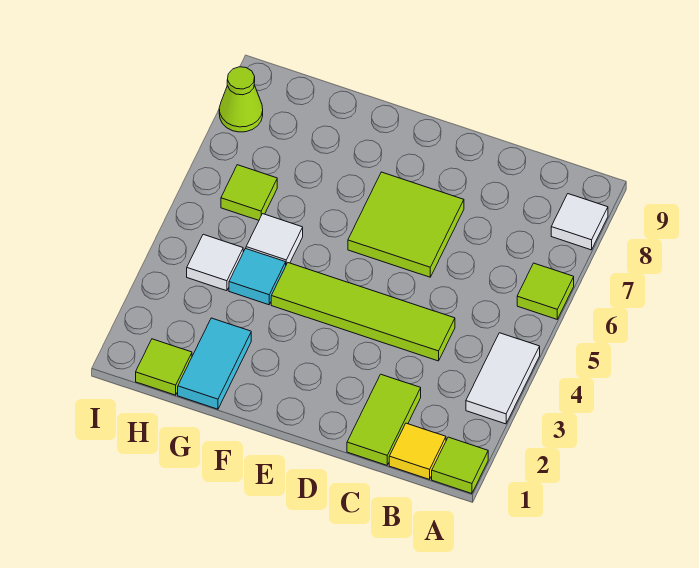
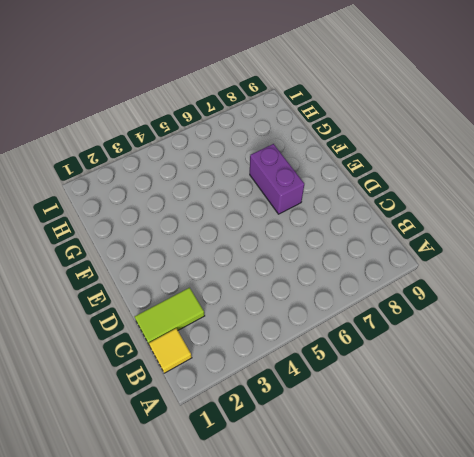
purple brick E7:F7 level 1 -> lime tile D6:E7 level 1
none -> lime tile A1 level 1
none -> white tile A3:A4 level 1
none -> lime tile A6 level 1

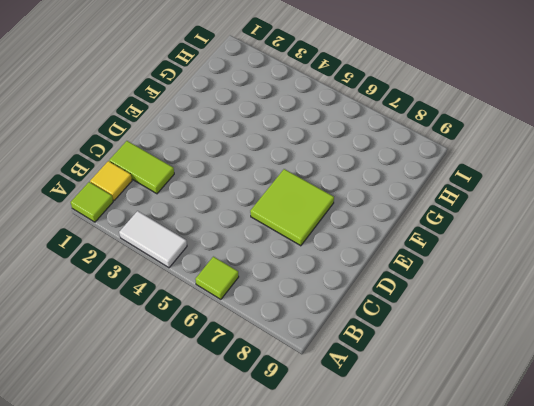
none -> white tile A8 level 1
none -> lime tile C4:F4 level 1
none -> cyan tile G1:G2 level 1

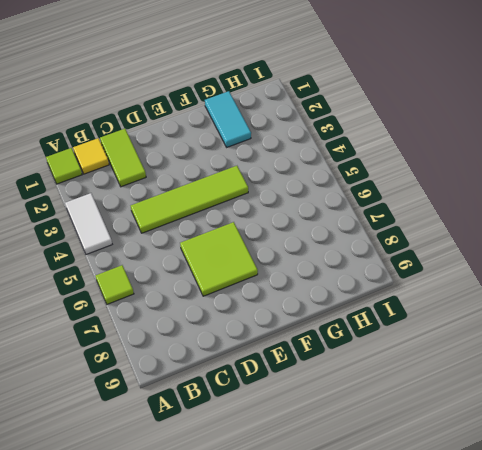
none -> white tile A8 level 1
none -> cyan tile G4 level 1
none -> white tile G5 level 1

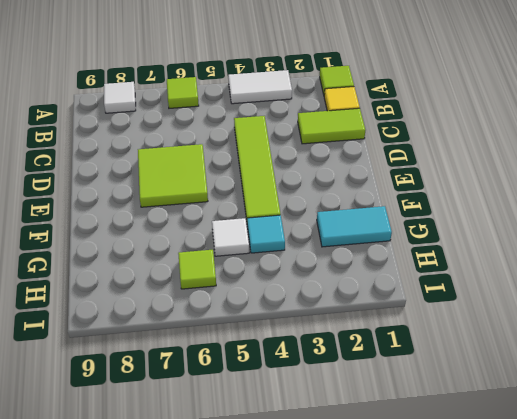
none -> lime tile H1 level 1
none -> white tile H4 level 1
none -> lime cone I8 level 1

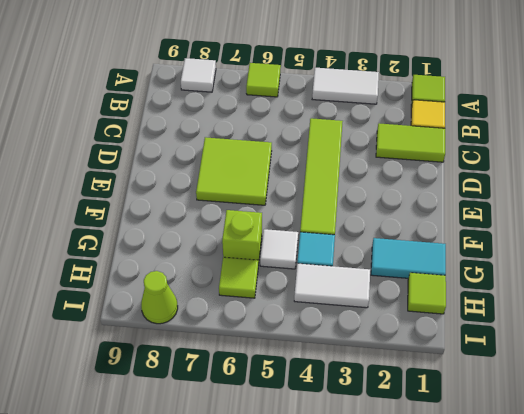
lime brick G6 level 1 -> none
white tile H3:H4 level 1 -> white tile H4 level 1

